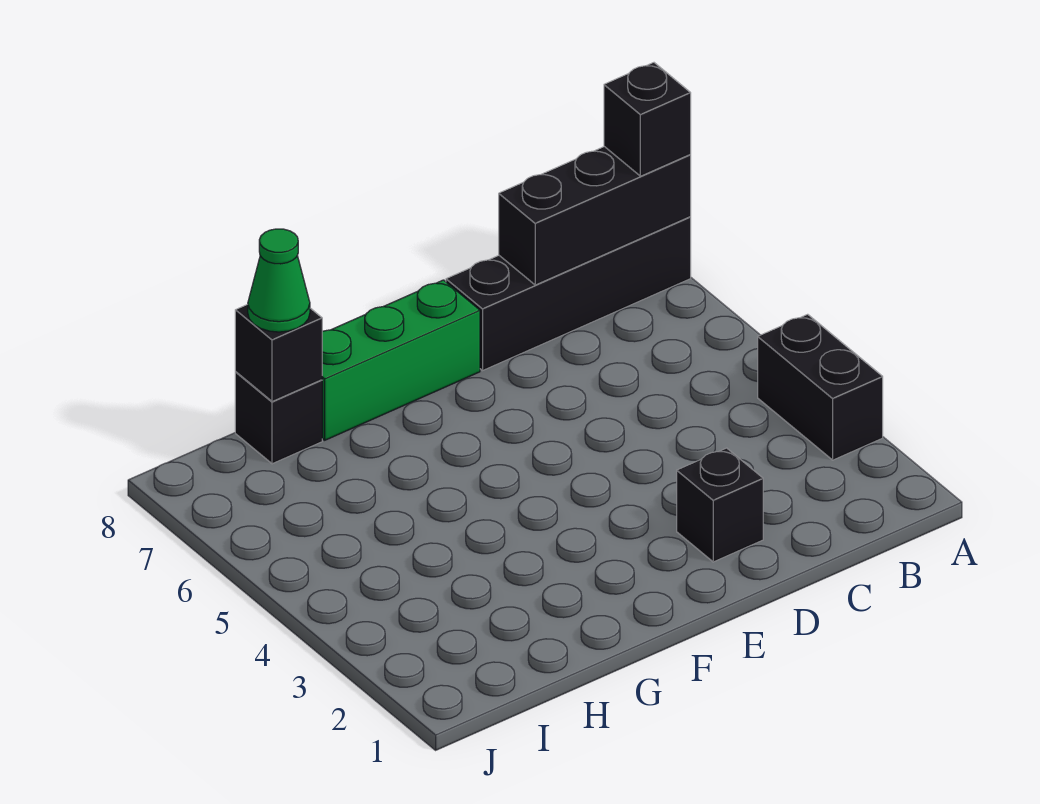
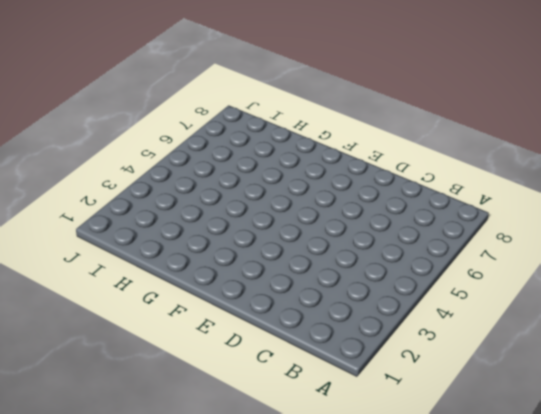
none -> black brick A3:A4 level 1
none -> black brick A8:D8 level 1

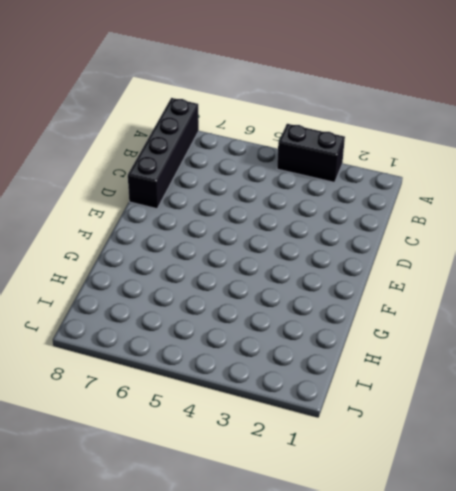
none -> black brick D2 level 1
none -> green brick E8:G8 level 1

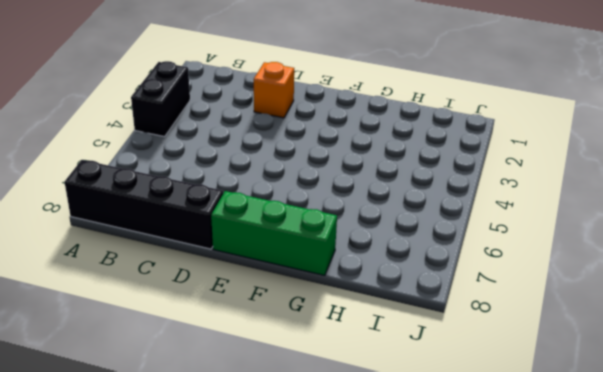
orange brick D2 level 1 -> black brick D2 level 1
none -> black brick H8 level 1
none -> black brick A8:C8 level 2

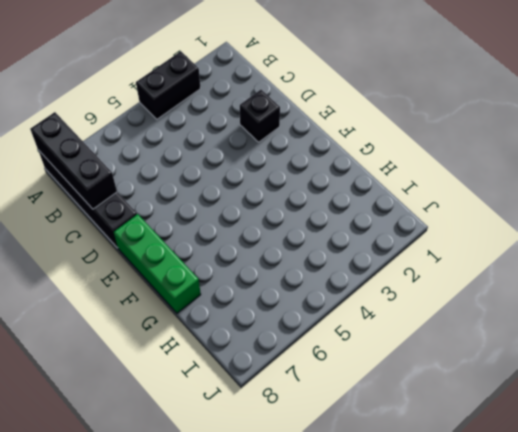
none -> black brick H8 level 1
none -> black brick H8 level 2

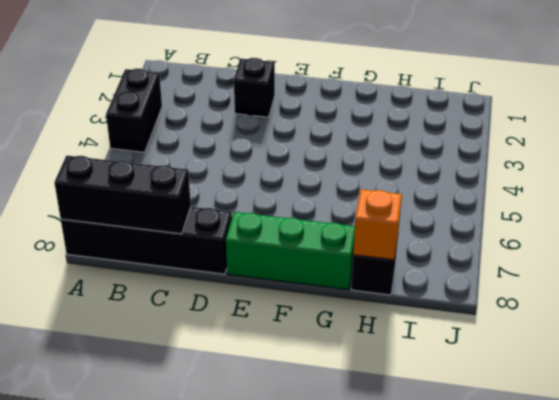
orange brick H8 level 2 -> black brick H8 level 2
none -> black brick A8 level 3
none -> green cone H8 level 3

